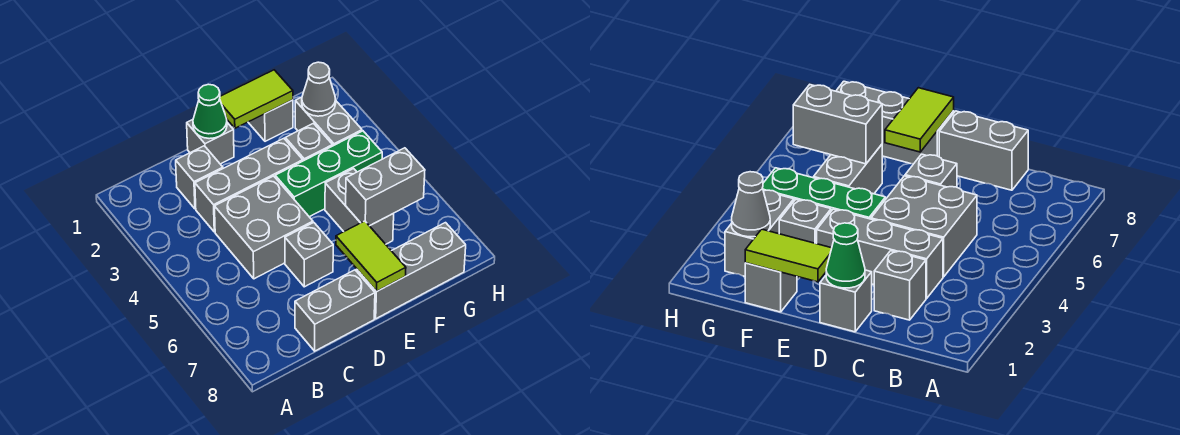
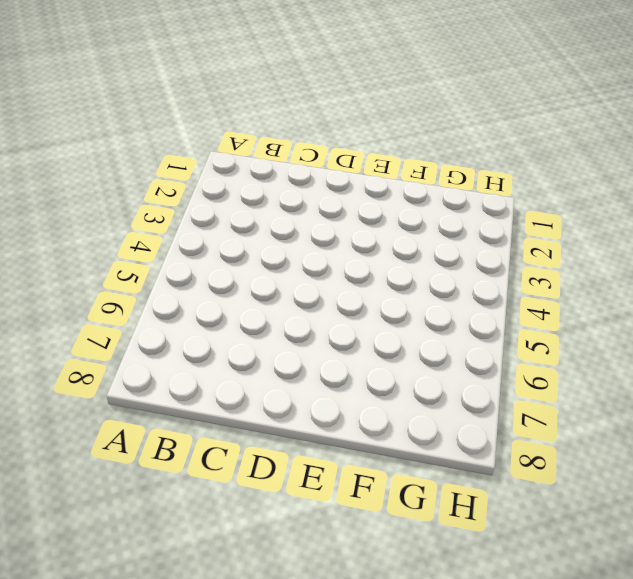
none -> grey brick C2 level 1
none -> grey brick C3:E3 level 1
none -> grey brick C4:D5 level 1

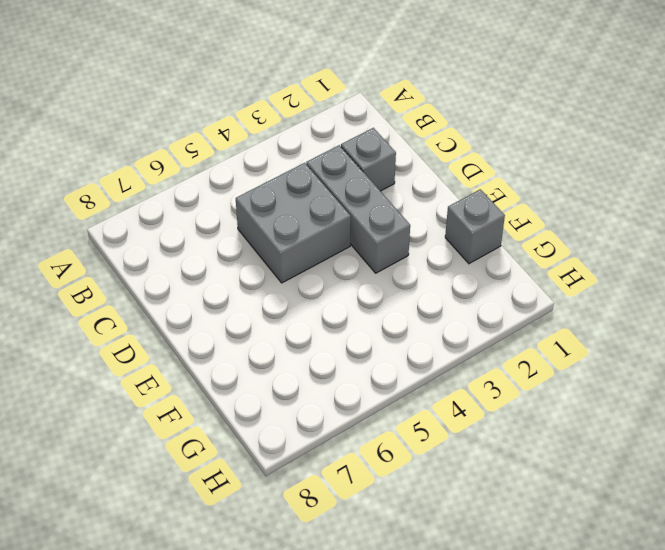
none -> grey brick C8:D8 level 1
none -> grey brick D1 level 1
none -> grey brick D6 level 1

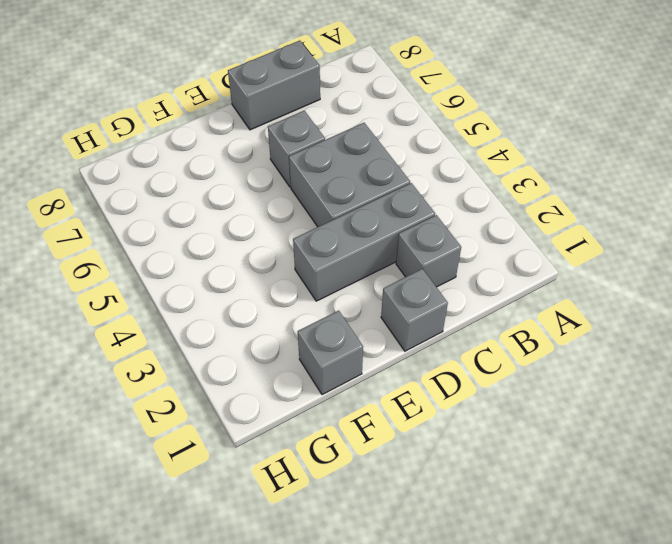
none -> green brick E4:G4 level 1
none -> grey brick E8:G8 level 1
none -> grey brick F3 level 1

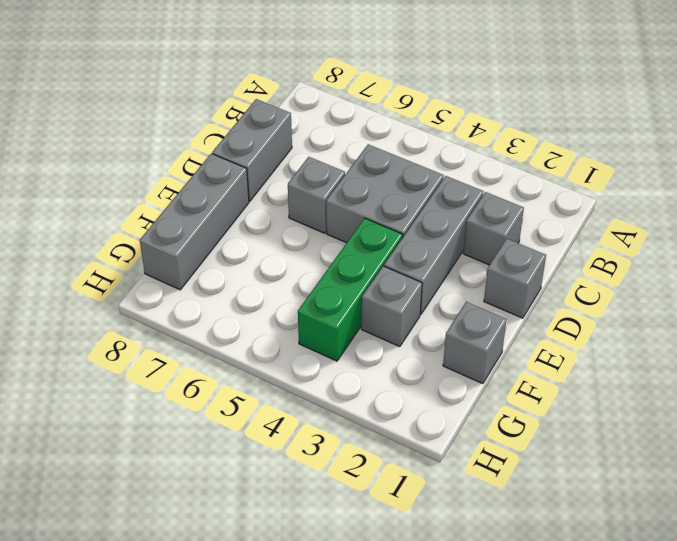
none -> grey brick F5:F6 level 1
none -> grey brick G2:G3 level 1
none -> green cone D1 level 2

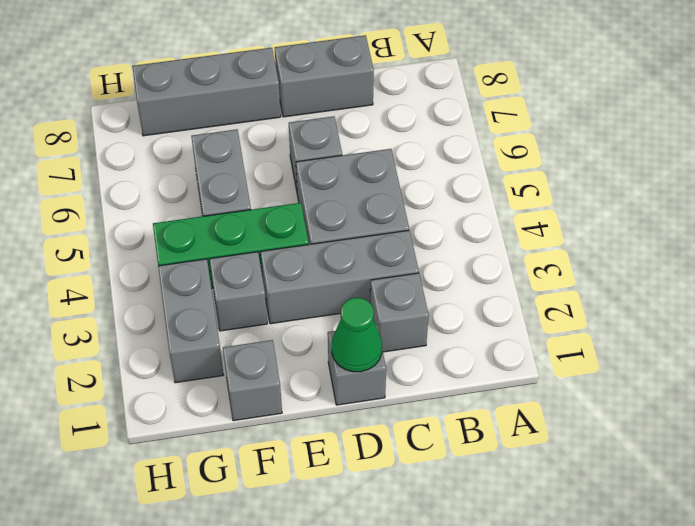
none -> lime tile E1:F1 level 2
none -> lime tile E7:E8 level 2
none -> grey brick F6:G6 level 2

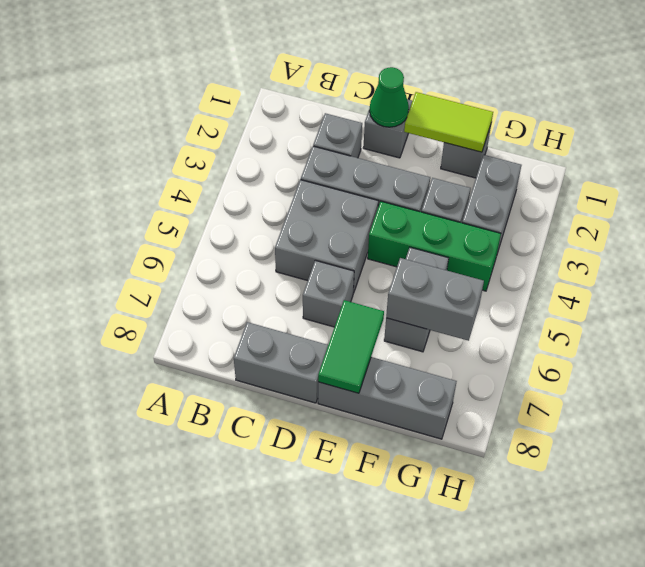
green tile E7:E8 level 2 -> lime tile E7:E8 level 2
none -> grey cone G2 level 2

